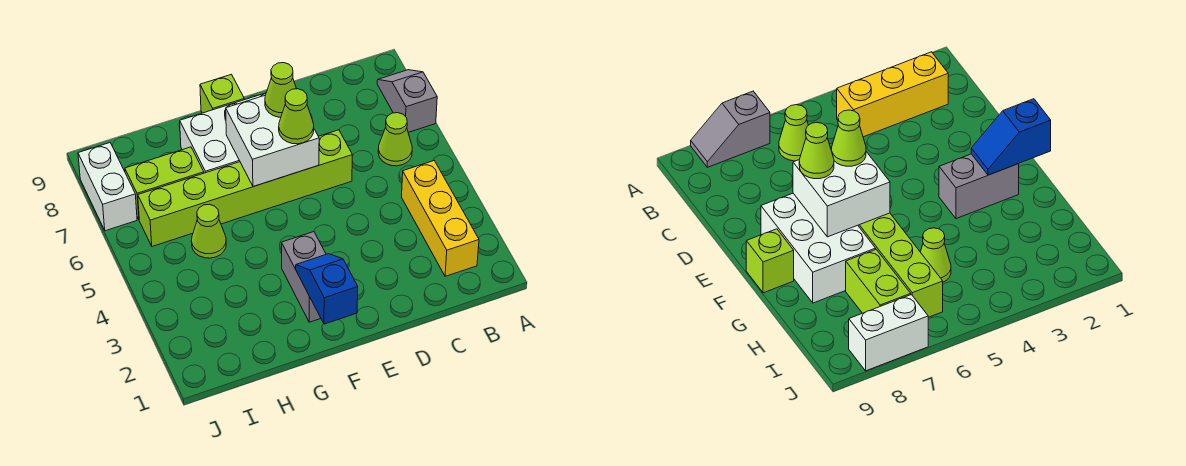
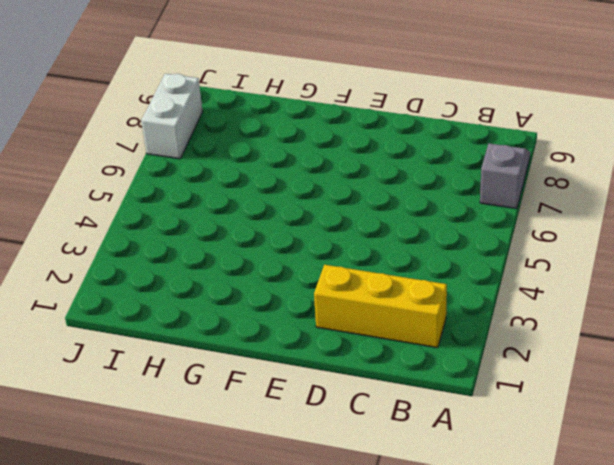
yellow brick B2:D2 level 1 -> yellow brick B2:B4 level 1
none -> lime cone B6 level 1
none -> lime brick D6:I6 level 1
none -> white brick E7:G8 level 1

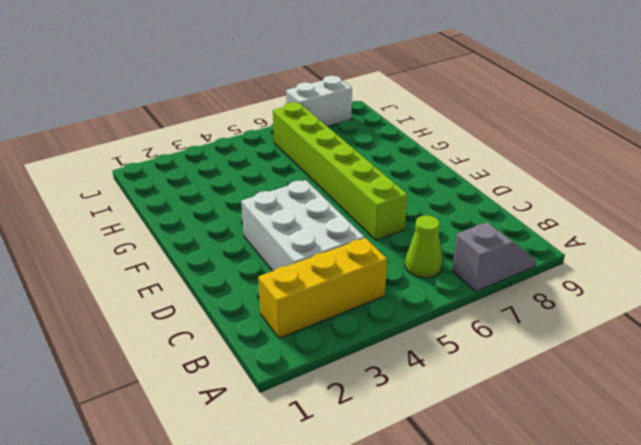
white brick C3:E4 level 1 -> white brick E7:G8 level 1
none -> grey brick F2:F3 level 1
none -> lime brick F9 level 1
none -> lime cone H5 level 1

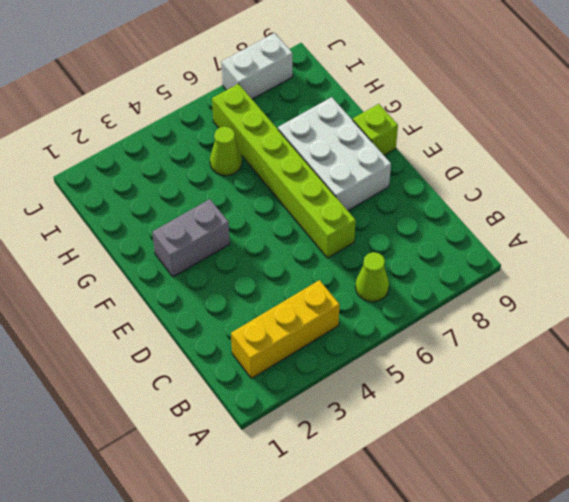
none -> grey slope A7:A8 level 1 top 7
none -> lime brick H7:I7 level 1
none -> white brick E6:F7 level 2

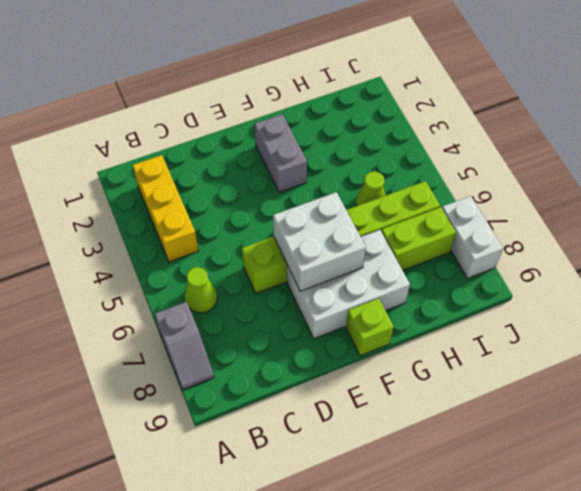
none -> blue slope F1:F2 level 2 top 1
none -> lime cone E6 level 3
none -> lime cone E7 level 3

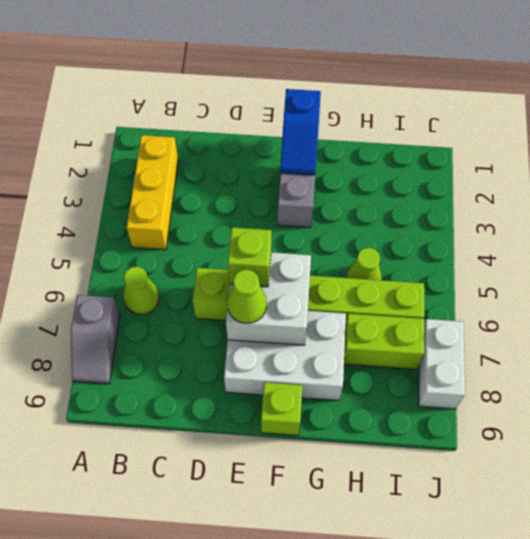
lime brick E6 level 3 -> lime cone E6 level 3

